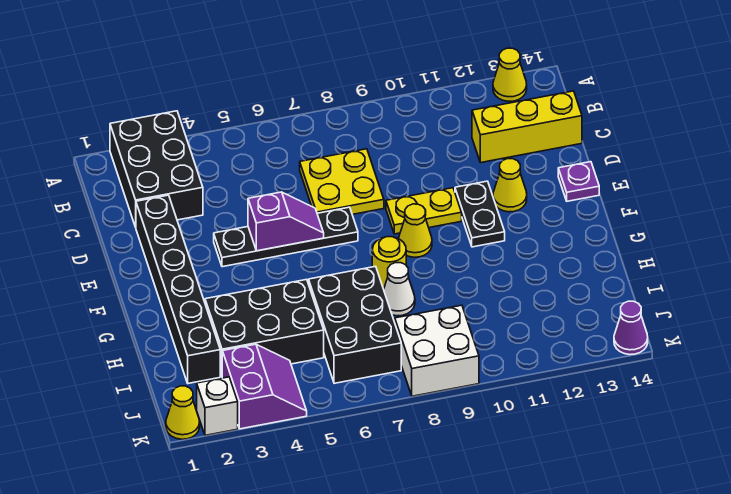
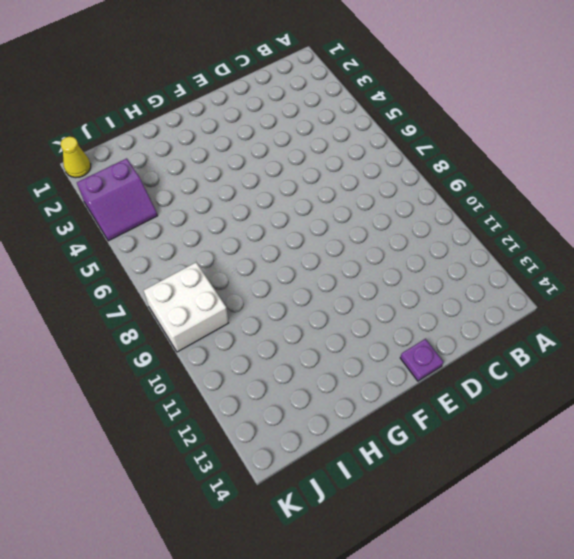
none -> black brick A2:C3 level 1
none -> yellow cone A13 level 1
none -> yellow plate C7:D8 level 1

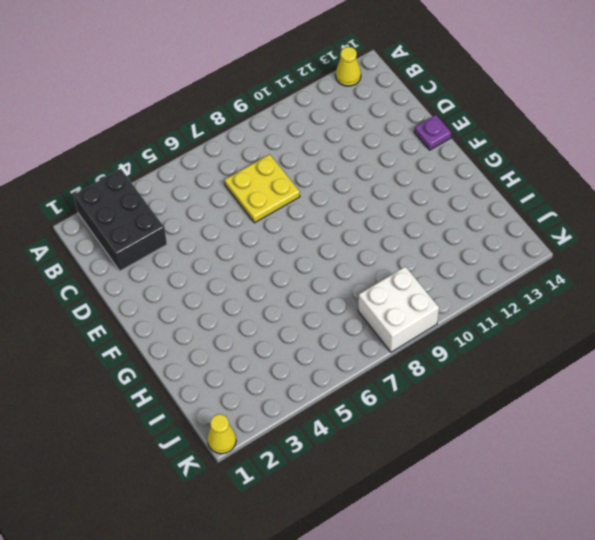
none -> yellow brick C12:C14 level 1
none -> black brick D2:I2 level 1
none -> black plate E4:E7 level 1

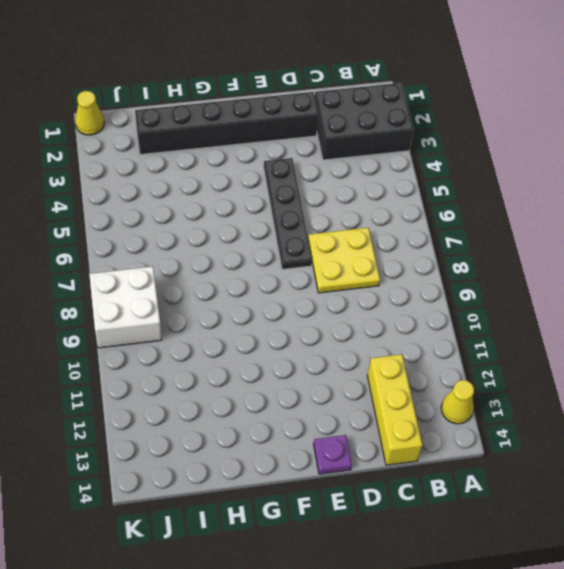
none -> yellow plate E9:E10 level 1
none -> black plate E11:F11 level 1
none -> yellow cone E12 level 1

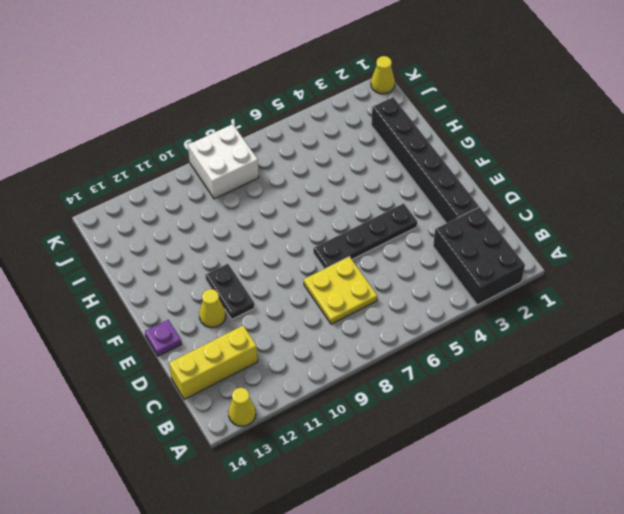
none -> yellow plate E9:E10 level 1
none -> yellow cone F9 level 1
none -> yellow round brick G8 level 1

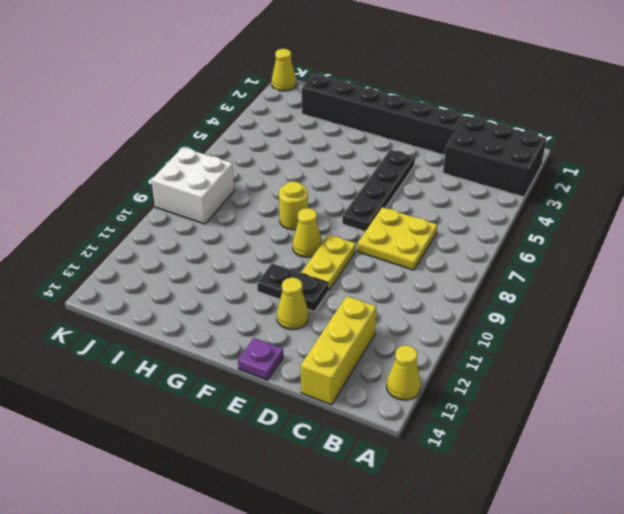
none -> black brick H3:I5 level 1
none -> black brick H6:J7 level 1
none -> white cone H8 level 1

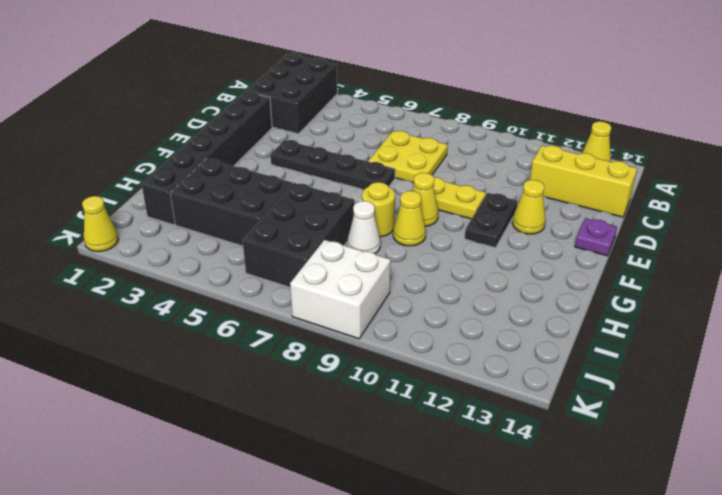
yellow cone G9 level 1 -> none
none -> purple slope J3:K4 level 1 top 3
none -> white brick K2 level 1
none -> purple cone K14 level 1

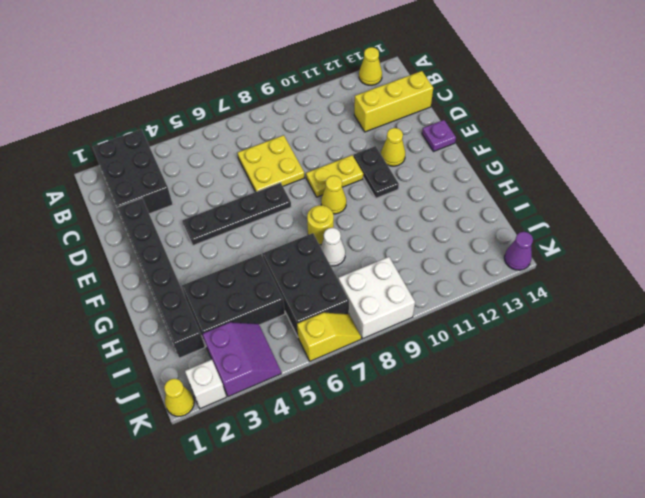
yellow slope K6:K7 level 1 top 6 -> none
none -> purple slope E5:E6 level 2 top 5

